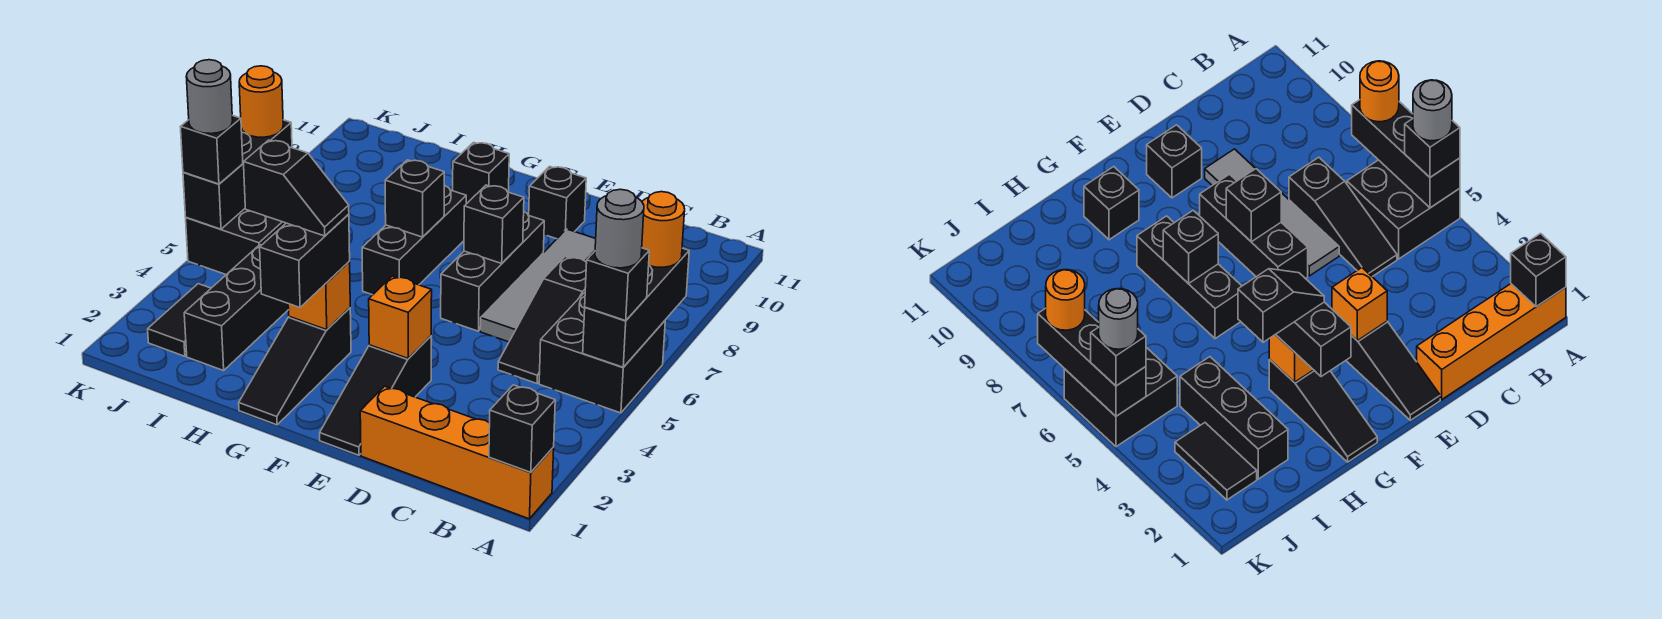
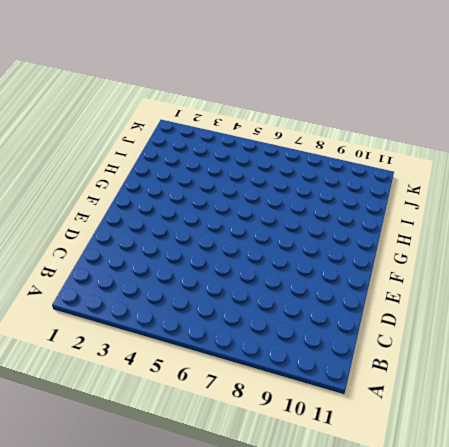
none -> orange brick A1:D1 level 1
none -> black brick A5:B6 level 1
none -> black slope C5:C7 level 1 top 7

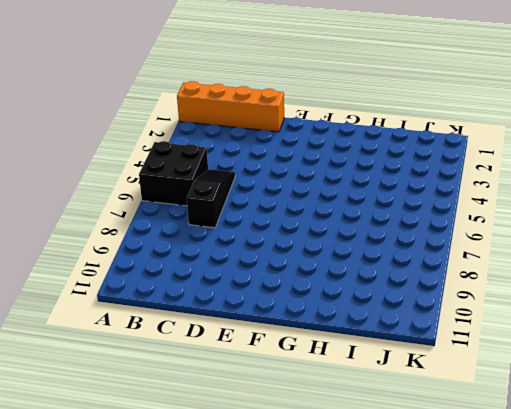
none -> grey tile D6:D9 level 1
none -> black slope E1:E3 level 1 top 3
none -> black brick E6:E8 level 1

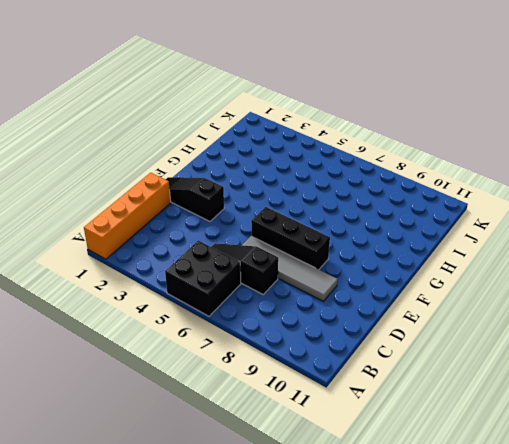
none -> black brick E10 level 1
none -> black slope G1:G3 level 1 top 3
none -> black brick G6:G8 level 1

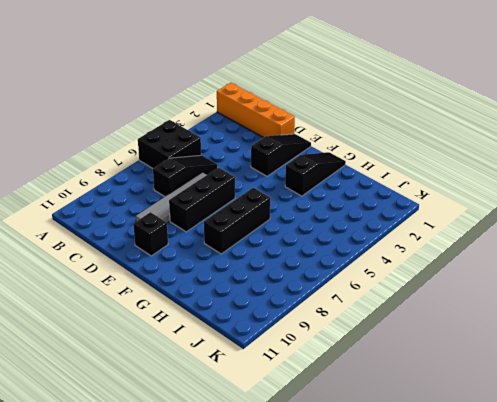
none -> black brick G10 level 1
none -> black brick I2:I4 level 1
none -> black tile J2:J3 level 1

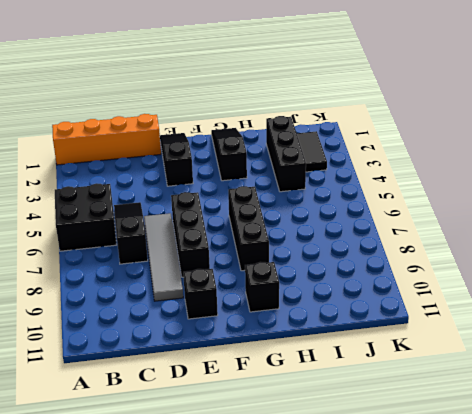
none -> black brick J5:K6 level 1
none -> black brick A1 level 2
none -> black brick A5:A7 level 2

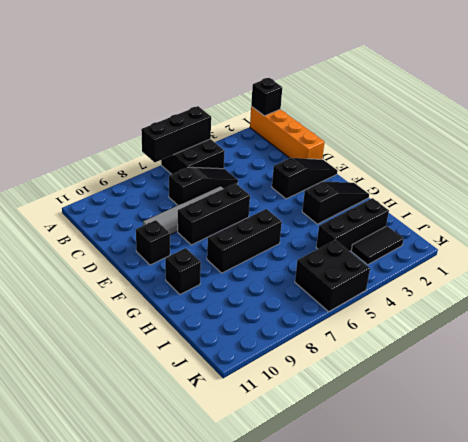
none -> orange brick E3 level 2
none -> black brick E7 level 2
none -> orange brick G3 level 2

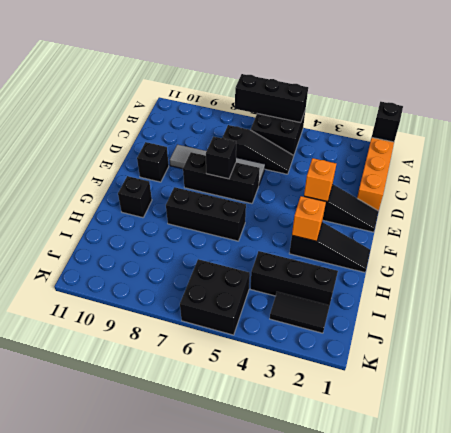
none -> black brick G7 level 2
none -> black brick K5:K7 level 2
none -> black brick A5 level 3

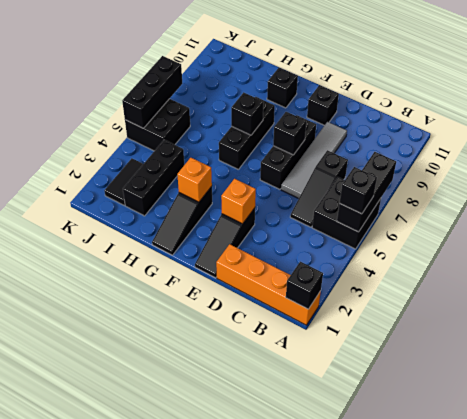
none -> orange round brick A7 level 3
none -> black brick G2:G3 level 3
none -> black brick K5 level 3

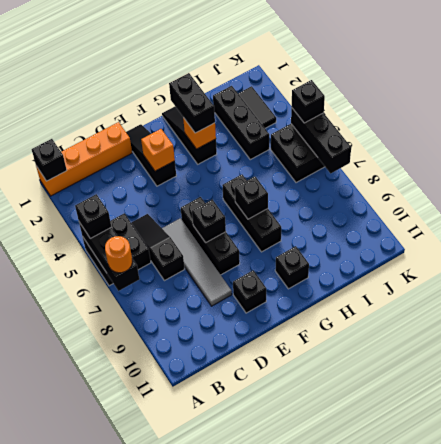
none -> orange round brick K7 level 3
none -> grey round brick A5 level 4
none -> black slope G3:H3 level 4 top H

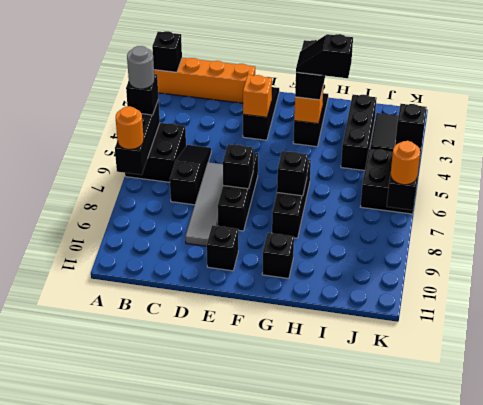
none -> grey round brick K5 level 4

